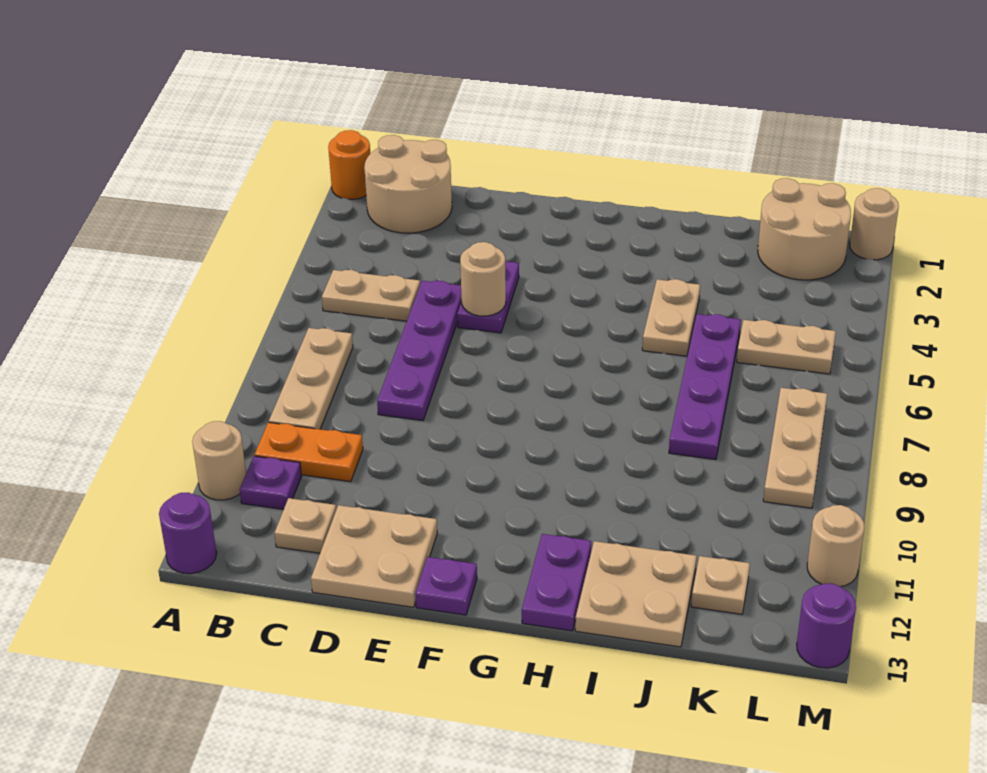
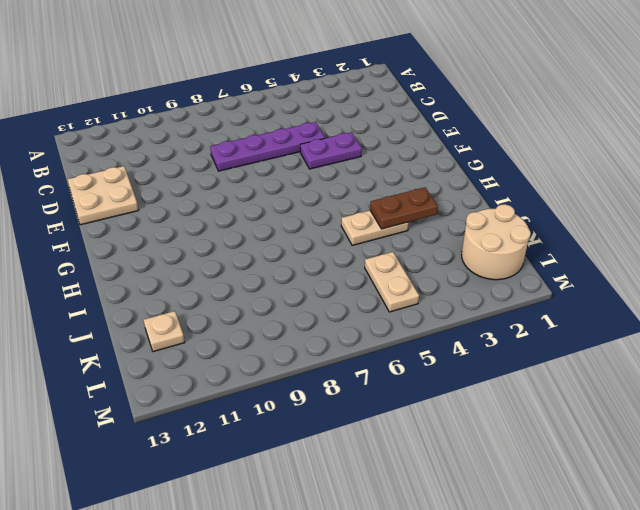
brown plate I3:I4 level 2 -> none
none -> orange round brick A1 level 1
none -> tan round brick A11 level 1
none -> purple round brick A13 level 1

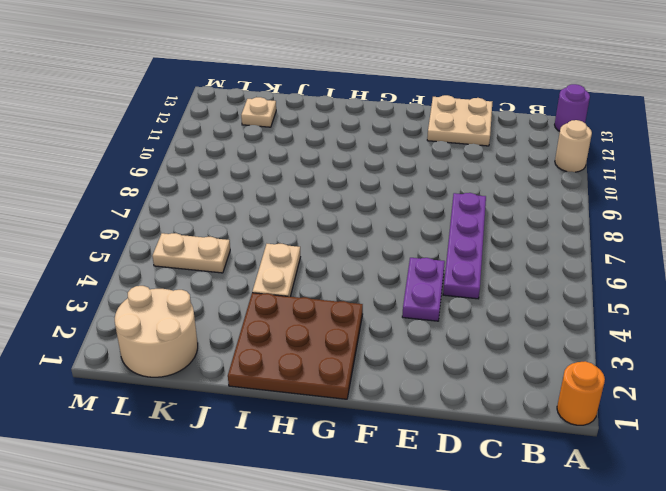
brown plate G1:I3 level 1 -> none
none -> tan round brick B1:C2 level 1
none -> tan plate B5:C5 level 1
none -> tan plate B7:B9 level 1

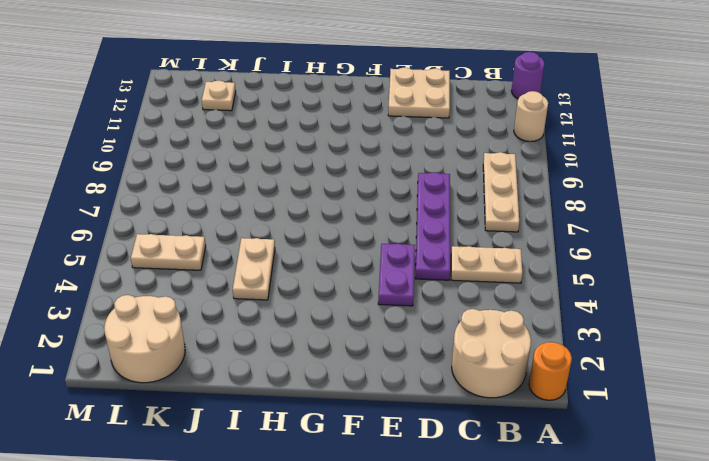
none -> orange plate B10:C10 level 1
none -> purple plate B11 level 1
none -> tan plate C12 level 1

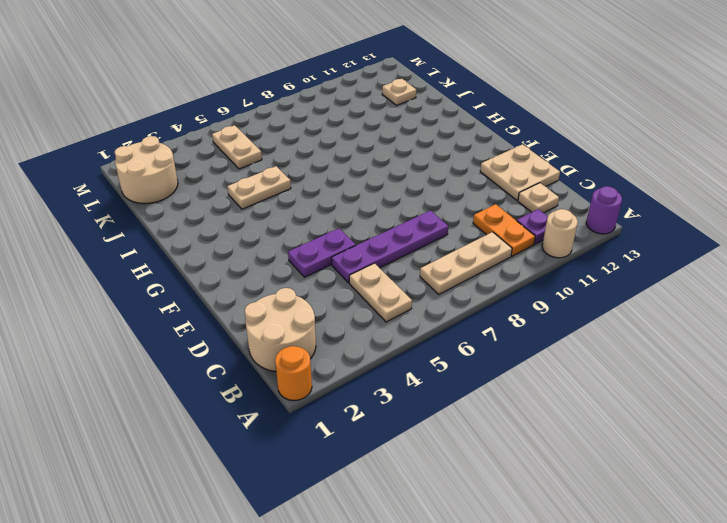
none -> purple plate F13 level 1
none -> purple plate H12:H13 level 1
none -> tan plate I12:J13 level 1

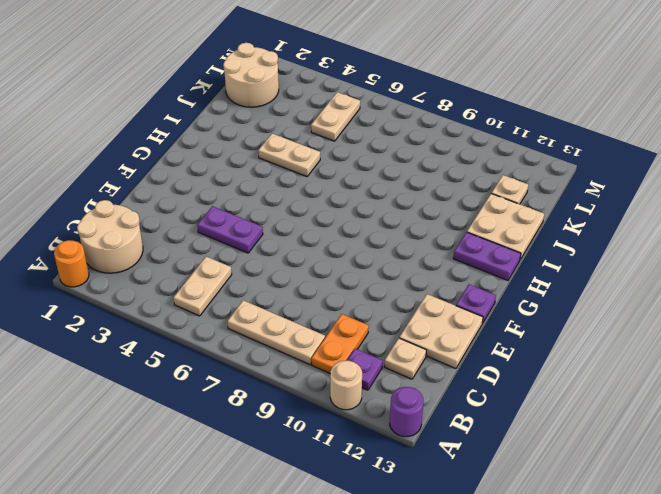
none -> purple plate D5:D8 level 1
none -> purple plate J5:J8 level 1
none -> tan plate L7:L9 level 1

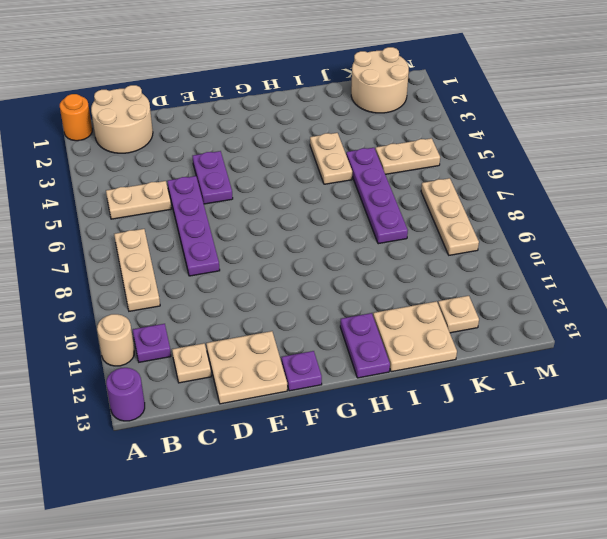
none -> orange plate B10:C10 level 1
none -> tan round brick M1 level 1
none -> tan round brick M11 level 1

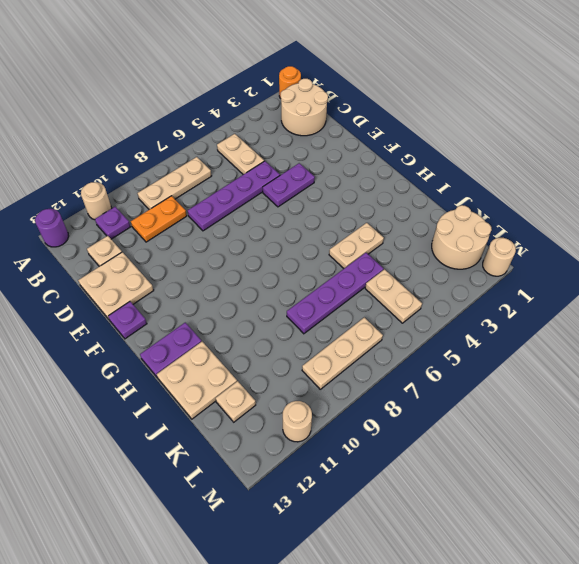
orange plate C9:C10 level 1 -> orange plate B10:C10 level 1
none -> purple round brick M13 level 1
none -> tan round brick E5 level 2

